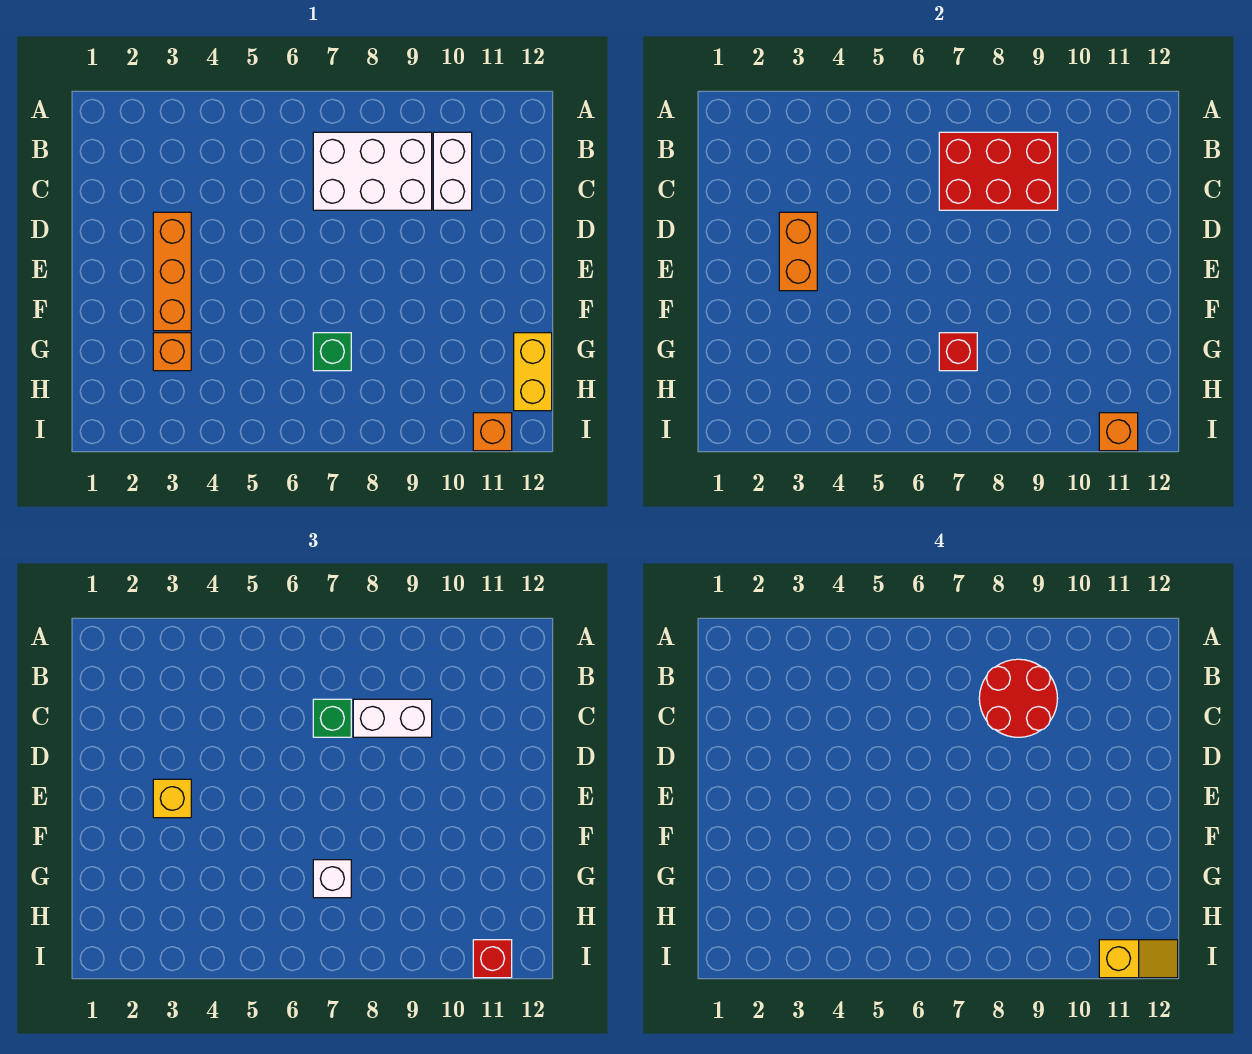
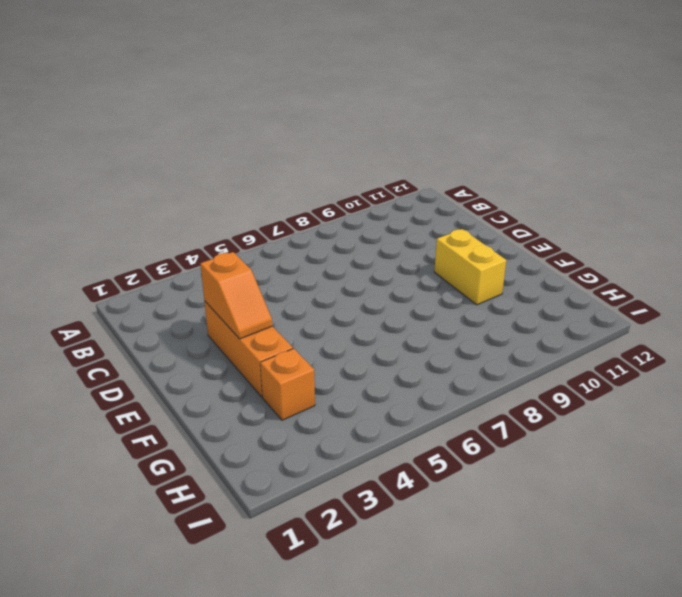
orange slope D3:E3 level 2 top D -> orange brick D3:E3 level 2
yellow brick E10:F10 level 1 -> yellow brick G12:H12 level 1
none -> white brick B7:C9 level 1
none -> white brick B10:C10 level 1
none -> green brick G7 level 1

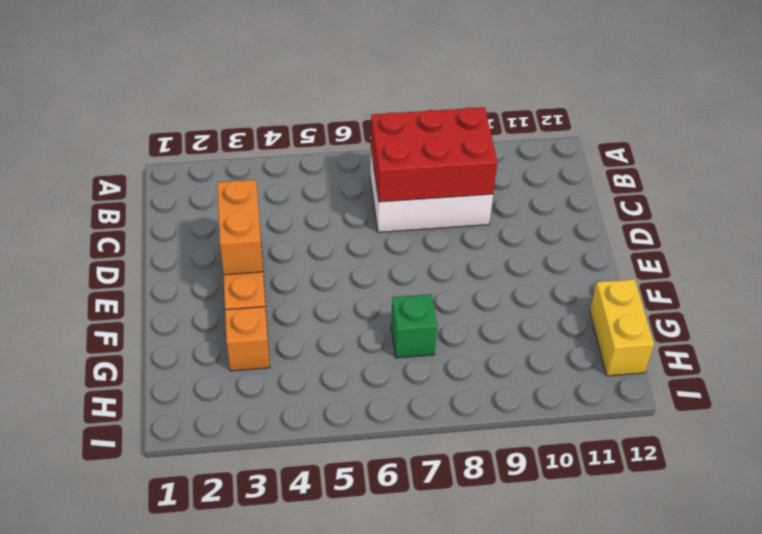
none -> white brick B10:C10 level 1
none -> orange brick I11 level 1
none -> red brick G7 level 2

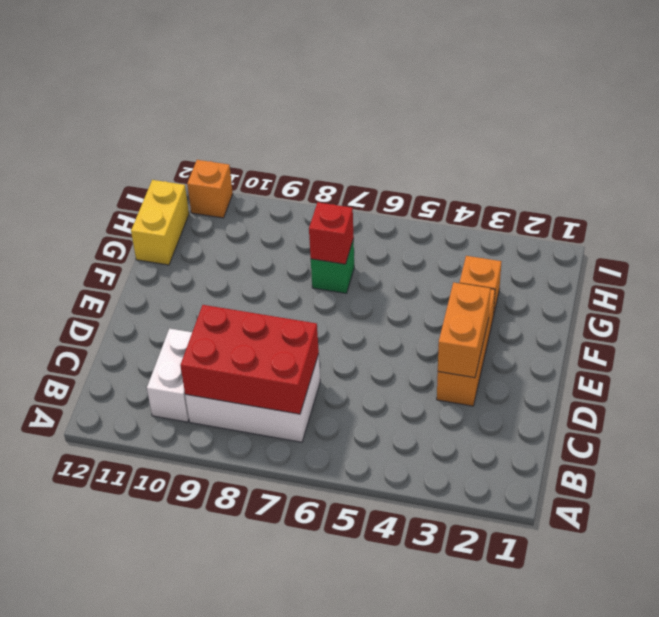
none -> orange brick I11 level 2
none -> green brick C7 level 3
none -> white brick C8:C9 level 3

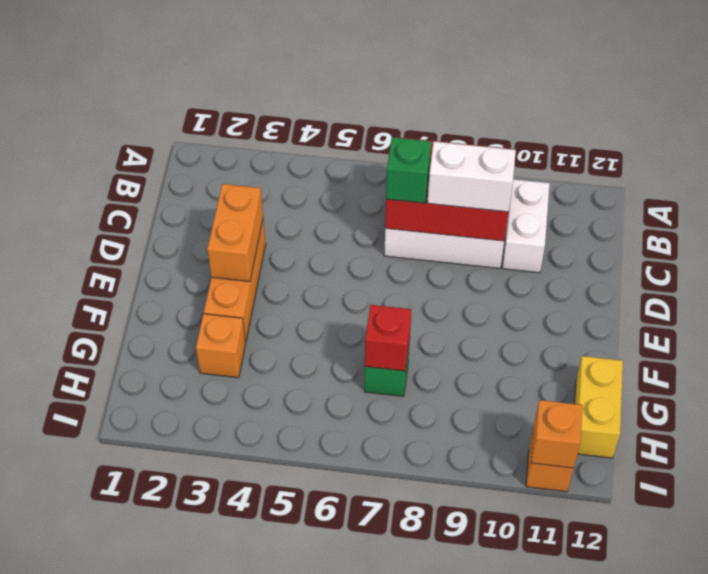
none -> yellow brick E3 level 3
none -> white brick G7 level 3
none -> red brick I11 level 3

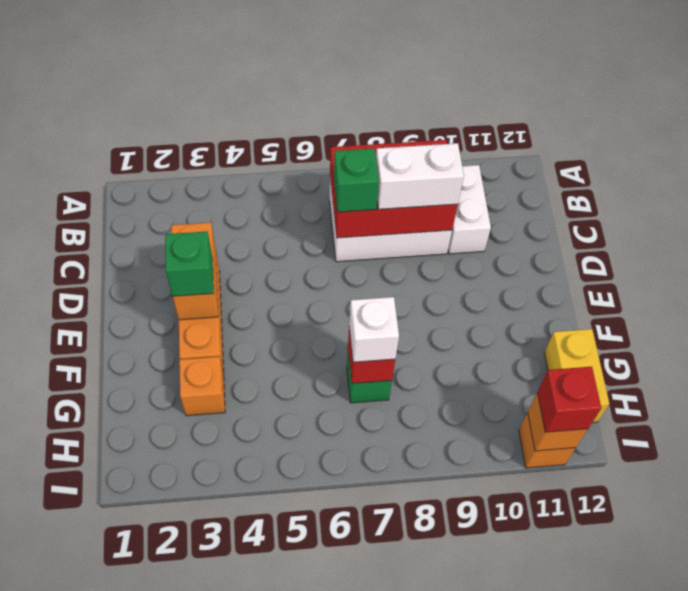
green brick E3 level 3 -> yellow brick E3 level 3
none -> red round brick B8:C9 level 4
none -> yellow slope I11:I12 level 4 top 11

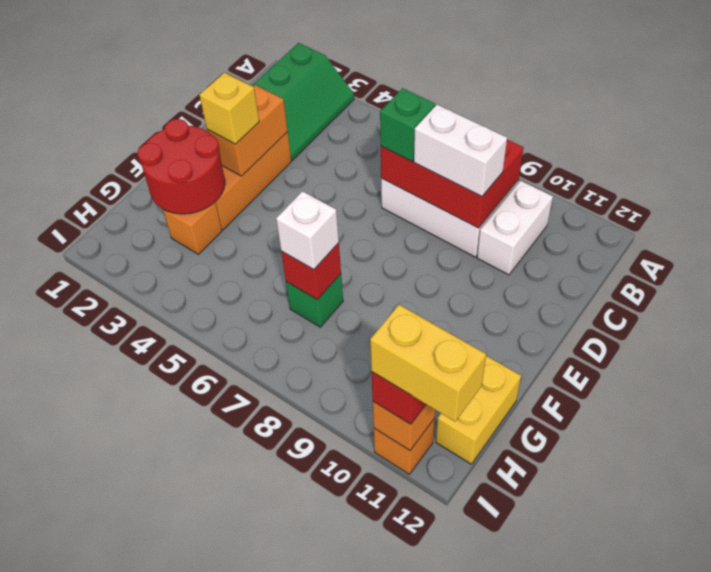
green slope A2:C3 level 1 top 2 -> none
red round brick F2:G3 level 2 -> red round brick B8:C9 level 4
yellow brick I11:I12 level 4 -> yellow slope I11:I12 level 4 top 11

